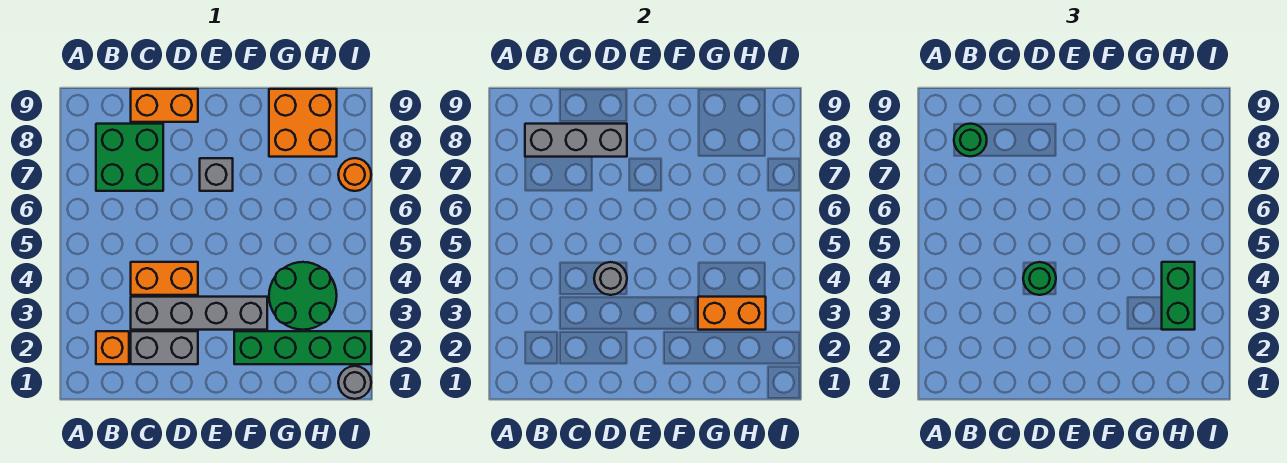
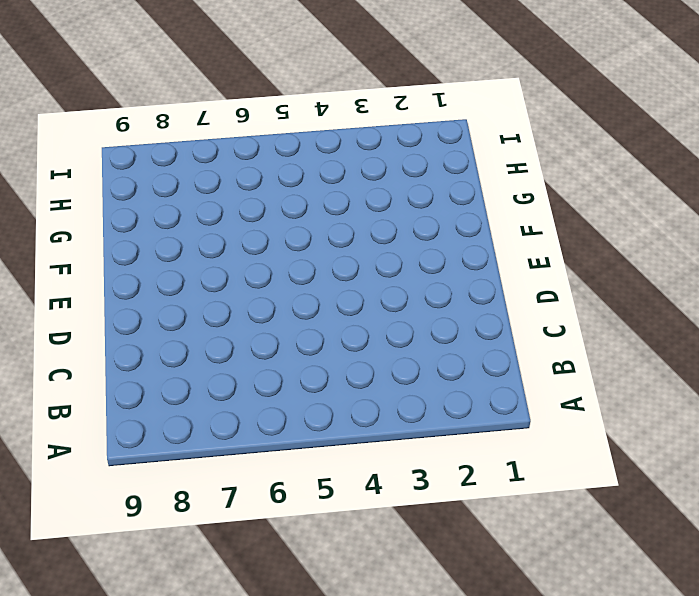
none -> orange brick B2 level 1
none -> green brick B7:C8 level 1
none -> grey brick C2:D2 level 1

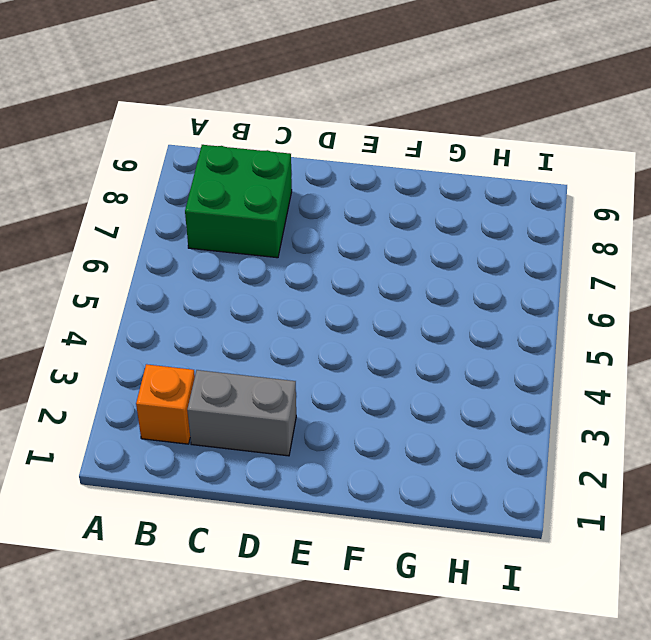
none -> grey brick C3:F3 level 1
none -> orange brick C4:D4 level 1
none -> orange brick C9:D9 level 1

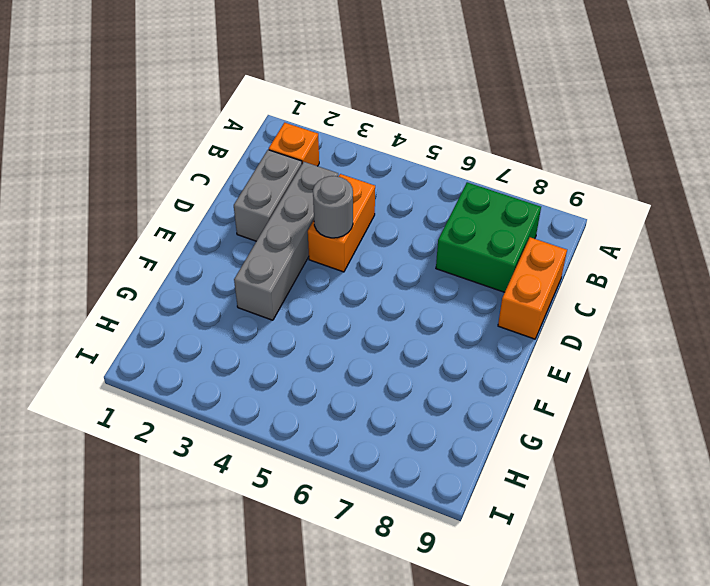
none -> grey brick E7 level 1
none -> green brick F2:I2 level 1
none -> green round brick G3:H4 level 1

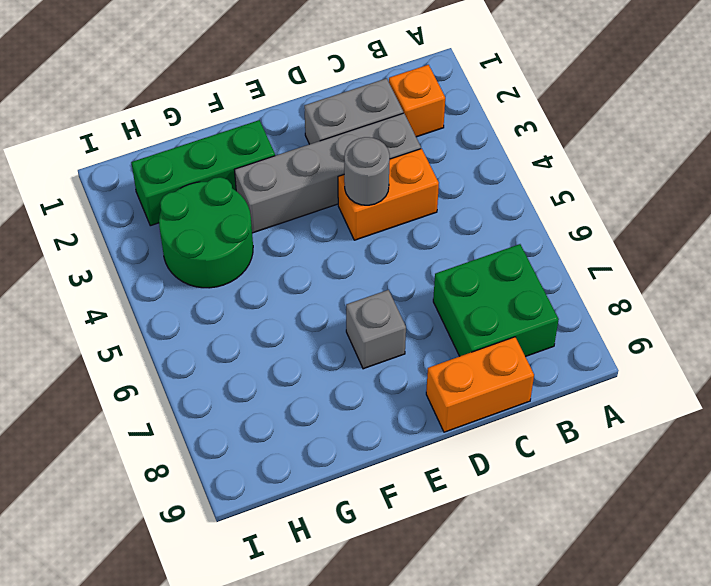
green brick F2:H2 level 1 -> green brick F2:I2 level 1
none -> orange brick G8:H9 level 1
none -> grey round brick I1 level 1
none -> orange round brick I7 level 1

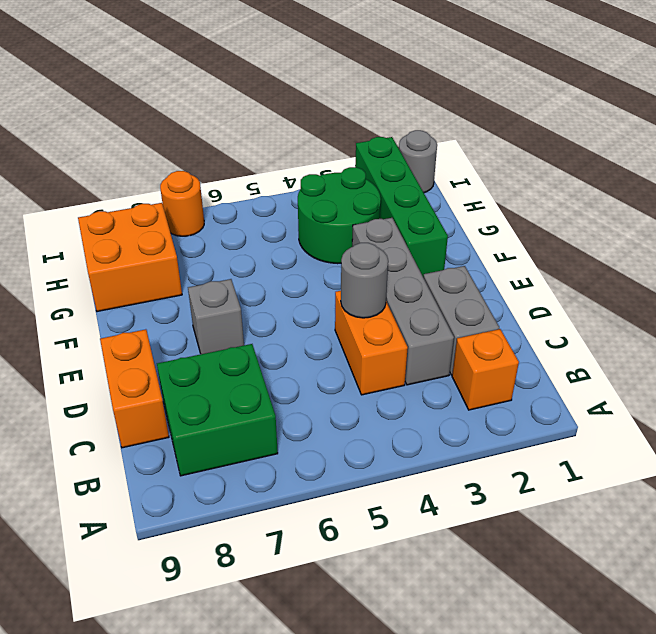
none -> grey brick B8:D8 level 2
none -> orange brick G3:H3 level 2
none -> green round brick B8 level 3

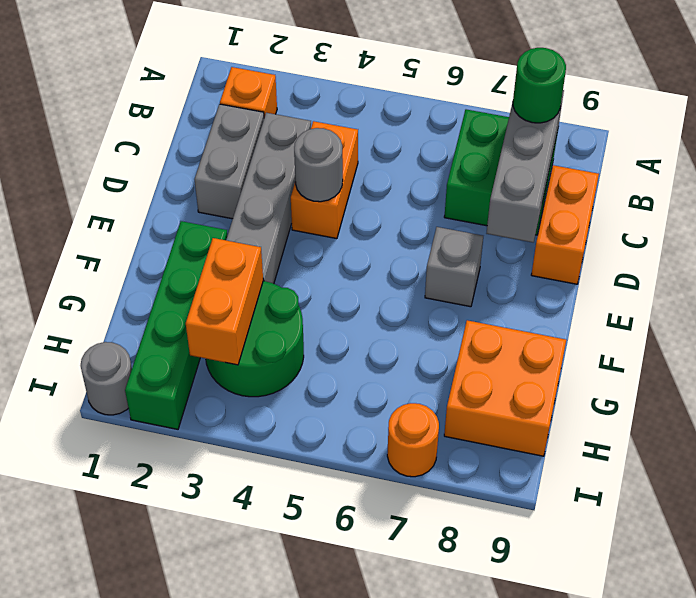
none -> green round brick D4 level 3
none -> green brick H3:H4 level 3

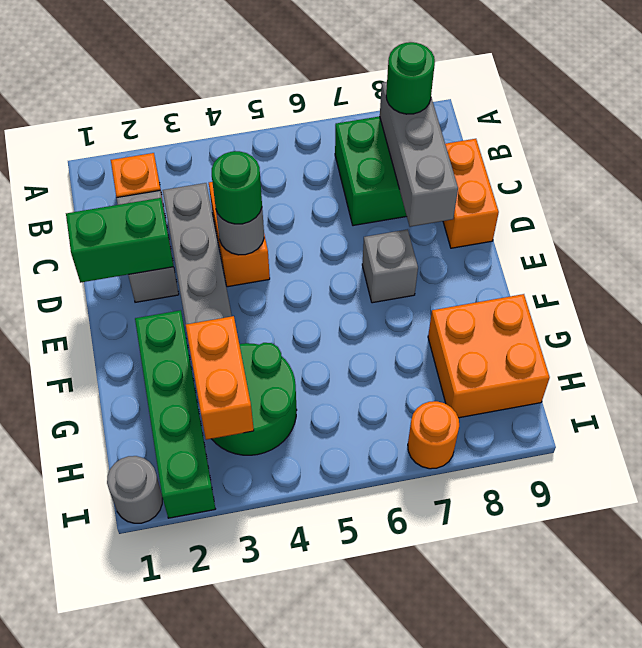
green brick D1:D2 level 2 -> green brick H3:H4 level 3

